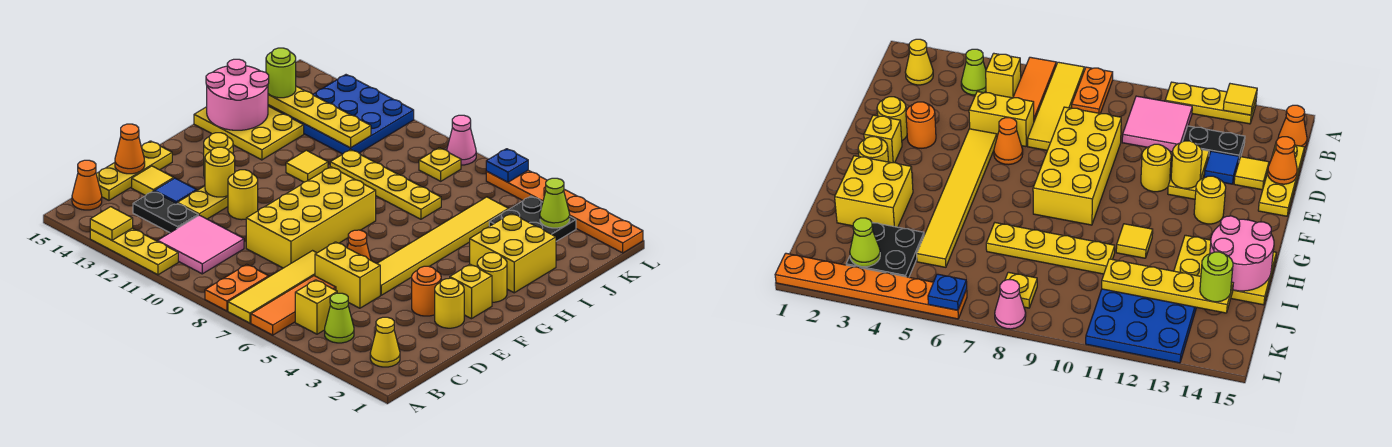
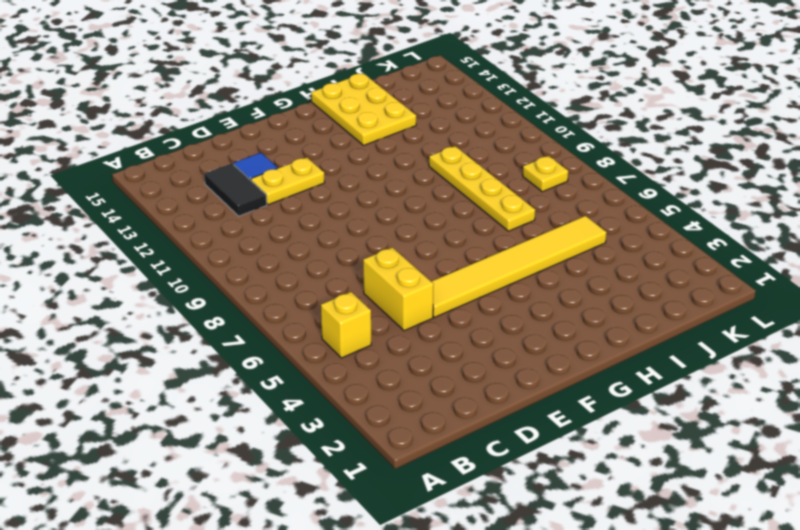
black tile C12:C13 level 1 -> black plate C12:C13 level 1
none -> orange tile A6:C6 level 1
none -> yellow tile A7:D7 level 1
none -> orange plate A8:B8 level 1
none -> yellow plate A11:A13 level 1

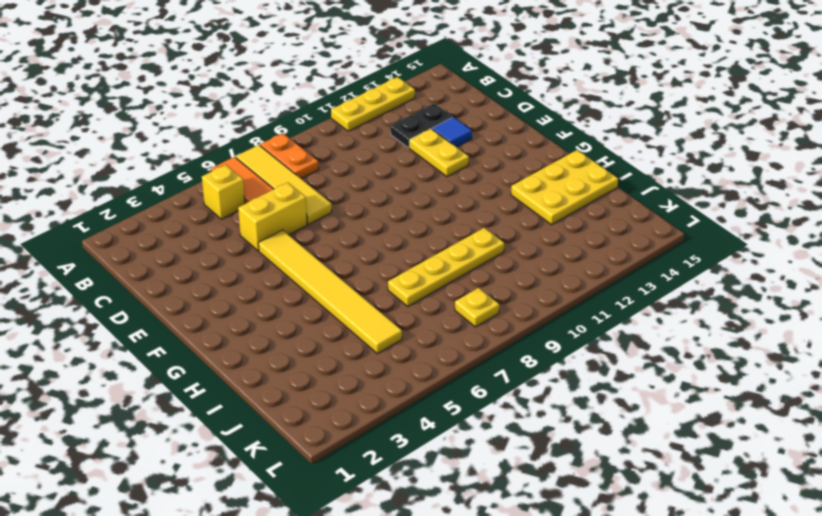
none -> yellow cone B2 level 1
none -> lime cone B4 level 1
none -> pink tile B10:C11 level 1
none -> orange cone B15 level 1

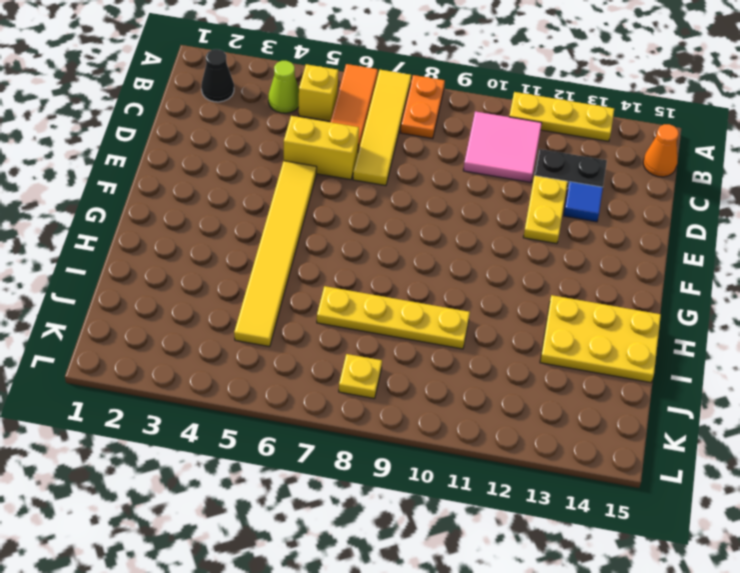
black cone B2 level 1 -> yellow cone B2 level 1
none -> yellow plate C15:E15 level 1
none -> yellow brick D8:G9 level 1
none -> yellow tile D14 level 1
none -> yellow round brick E2 level 1

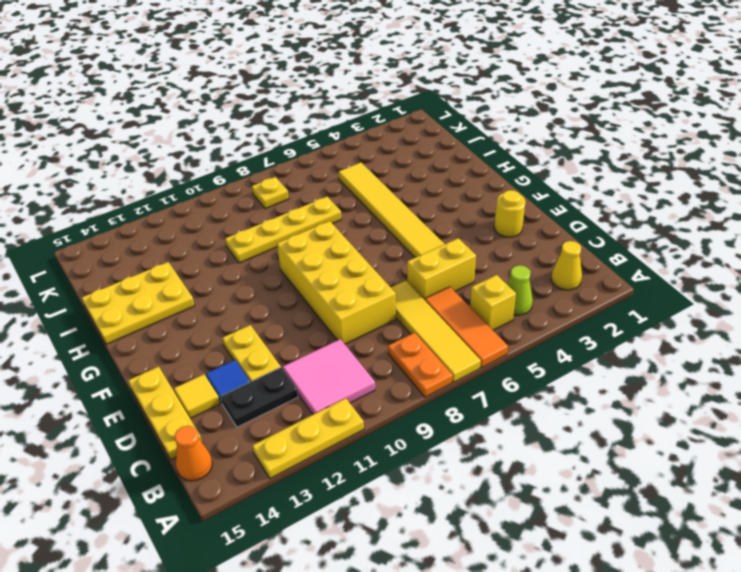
none -> orange round brick E3 level 1
none -> orange cone E6 level 1
none -> yellow round brick E11 level 1
none -> yellow brick F2 level 1

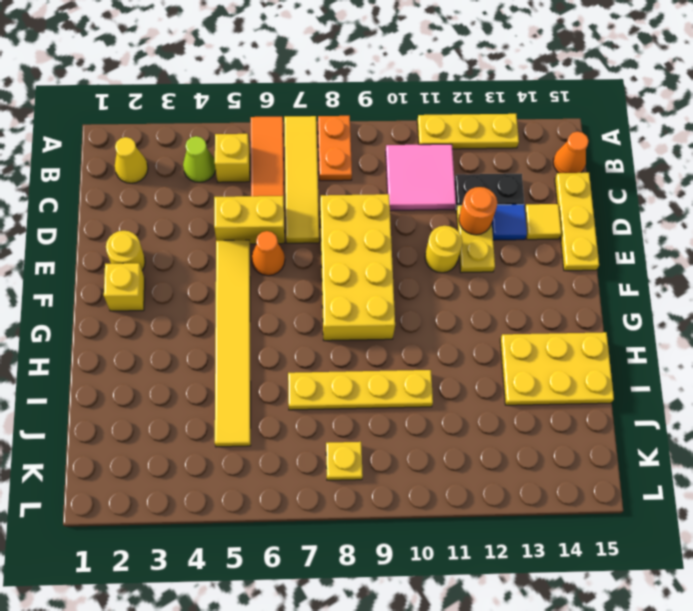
orange round brick D12 level 2 -> orange round brick E3 level 1
none -> yellow round brick F13 level 1
none -> yellow round brick G2 level 1
none -> yellow brick H2:I3 level 1
none -> yellow tile H11 level 1

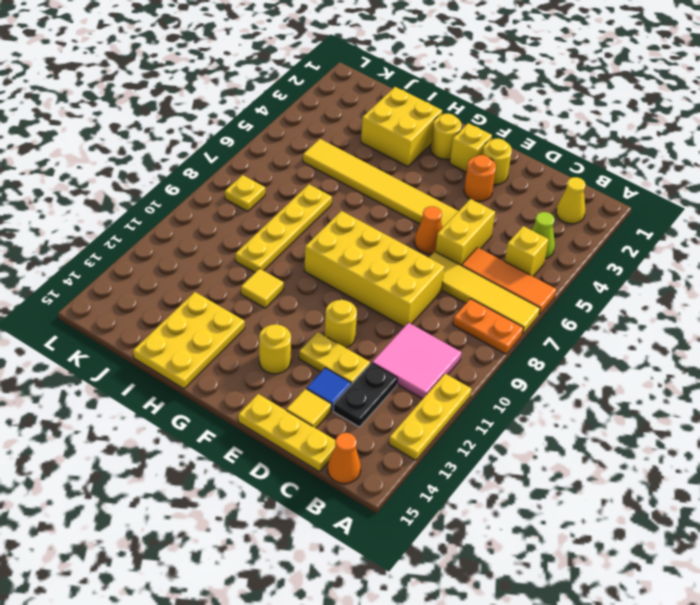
none -> black plate J3:K4 level 1
none -> blue plate J11:L13 level 1
none -> orange plate L1:L6 level 1
none -> pink cone L8 level 1

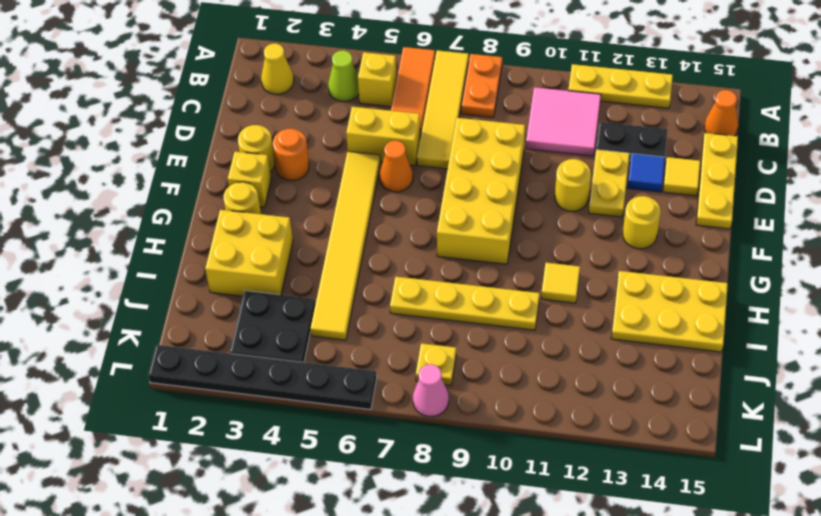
black plate L1:L6 level 1 -> orange plate L1:L6 level 1
none -> blue plate J11:L13 level 1
none -> yellow tile A13 level 2
none -> orange cone D15 level 2
none -> yellow round brick E12 level 2

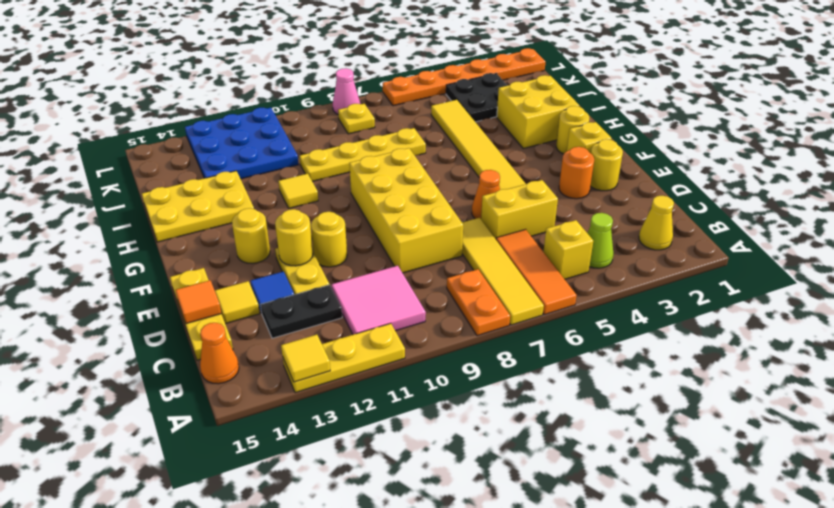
orange tile D15 level 2 -> orange cone D15 level 2
none -> pink round brick H14:I15 level 2
none -> yellow plate J11:J14 level 2
none -> lime cone K3 level 2
none -> blue plate L6 level 2

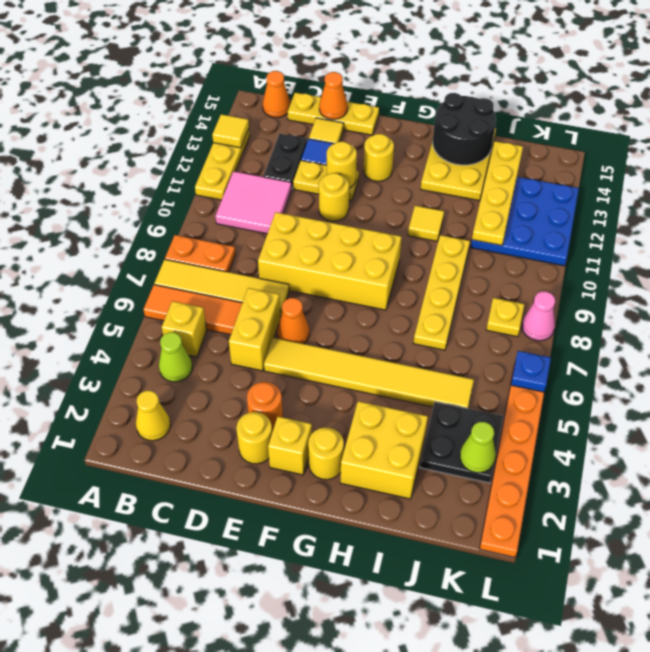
black round brick H14:I15 level 2 -> pink round brick H14:I15 level 2
none -> lime round brick J14 level 3

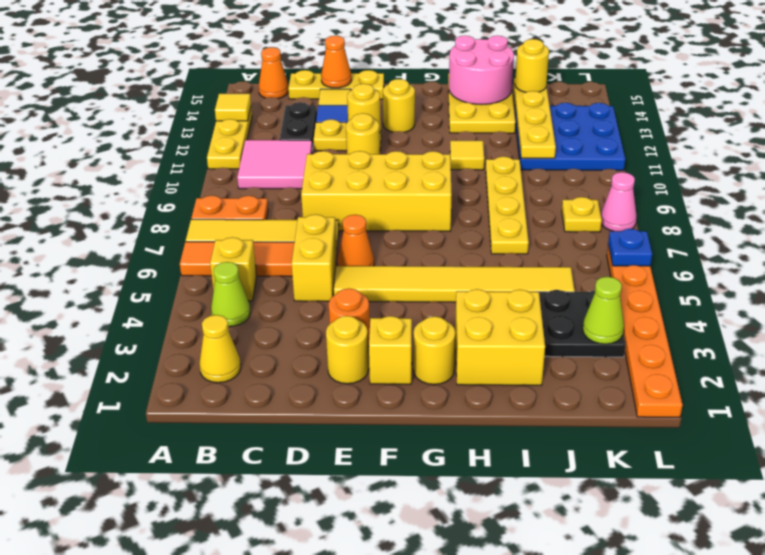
yellow round brick J14 level 3 -> lime round brick J14 level 3

